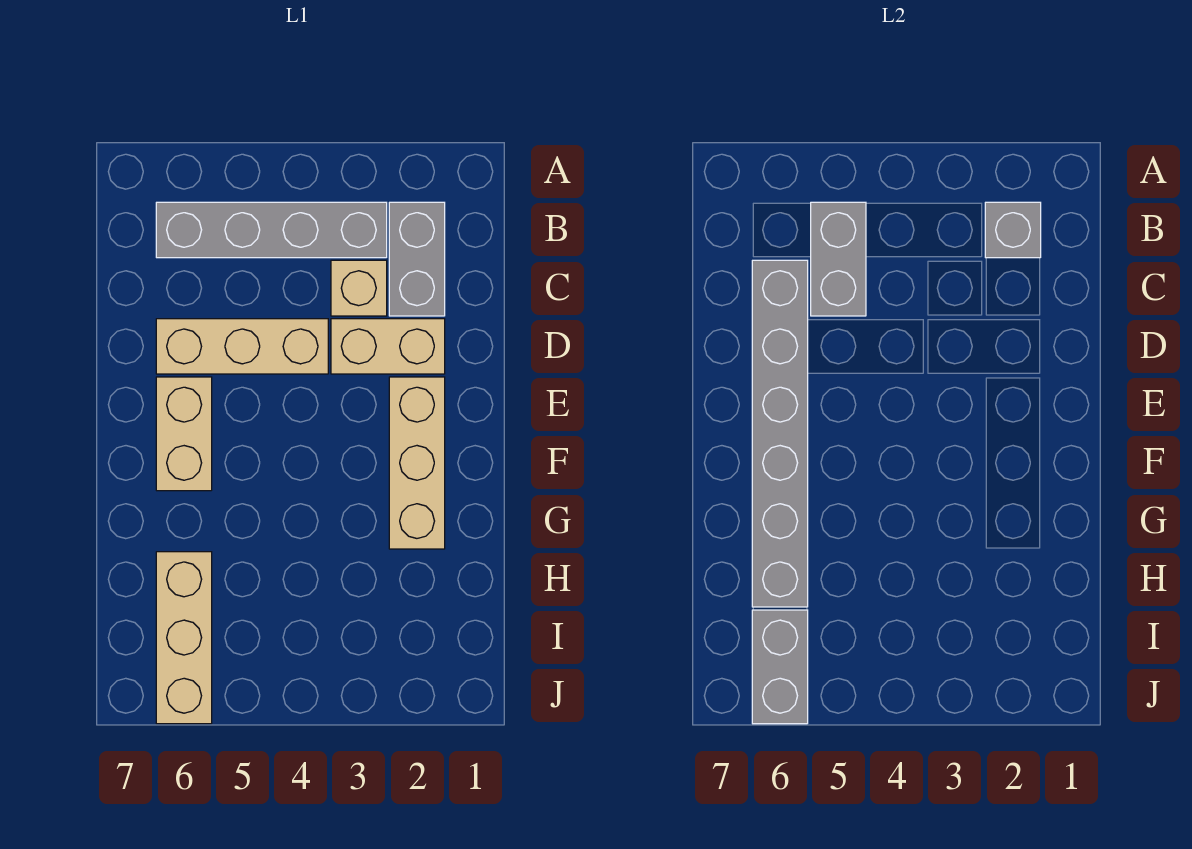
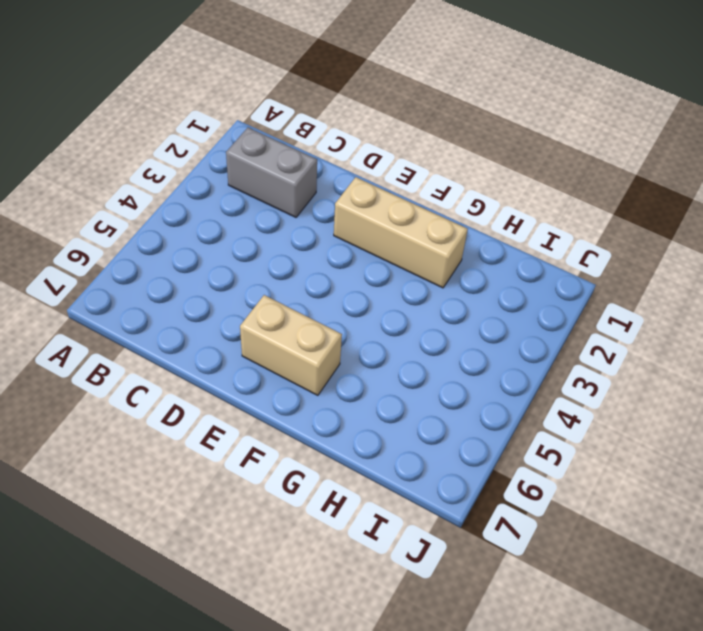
none -> grey brick B3:B6 level 1
none -> tan brick C3 level 1
none -> tan brick D2:D3 level 1

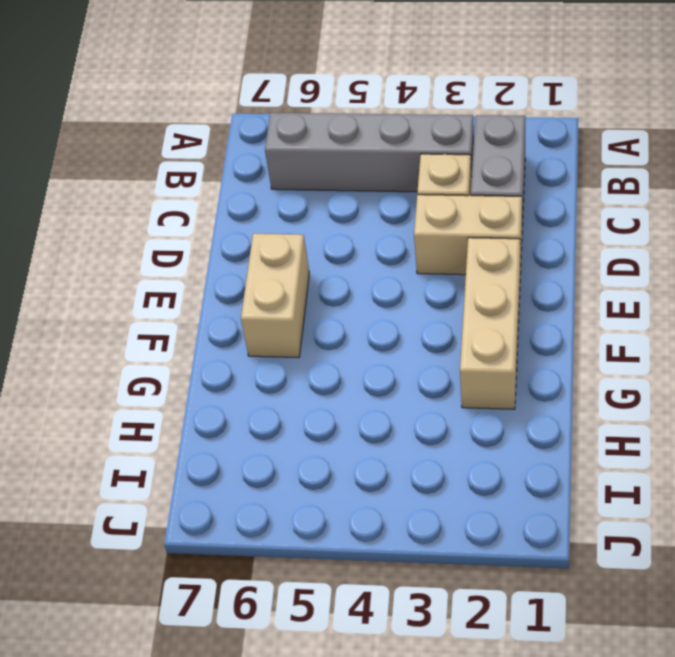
none -> tan brick D4:D6 level 1
none -> tan brick H6:J6 level 1
none -> grey brick B2 level 2

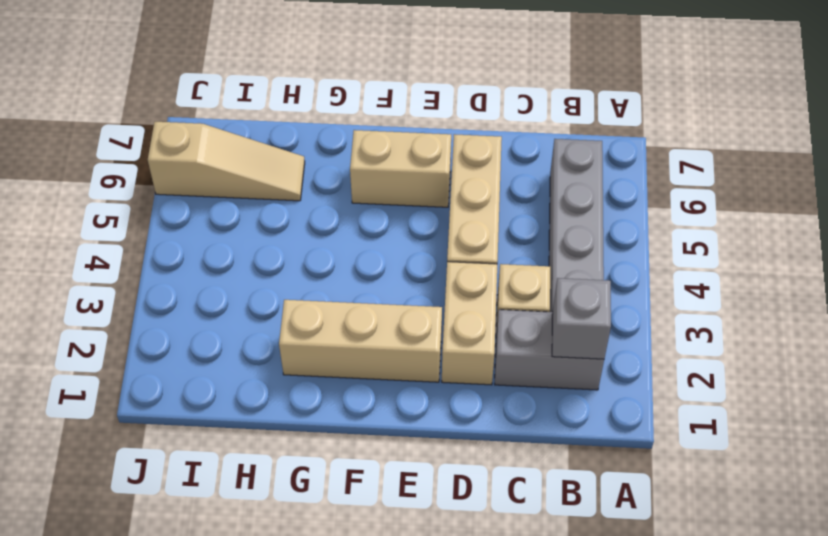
tan slope H6:J6 level 1 top J -> tan brick H6:J6 level 1
none -> grey brick B5:C5 level 2
none -> grey brick C6:H6 level 2
none -> grey brick I6:J6 level 2

